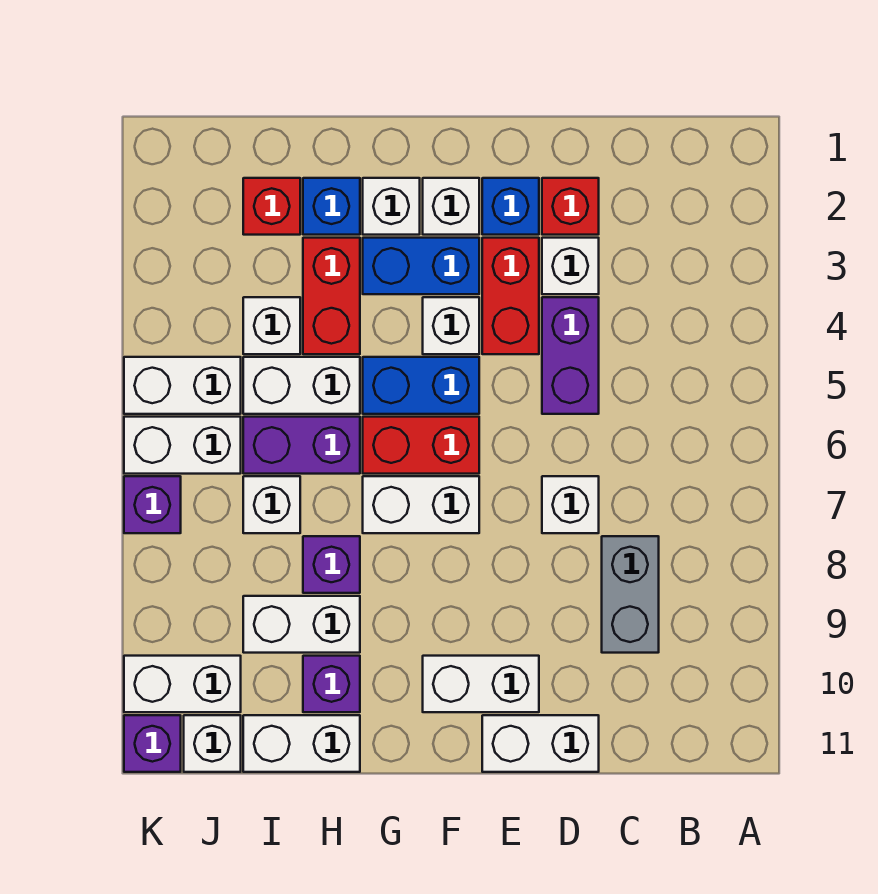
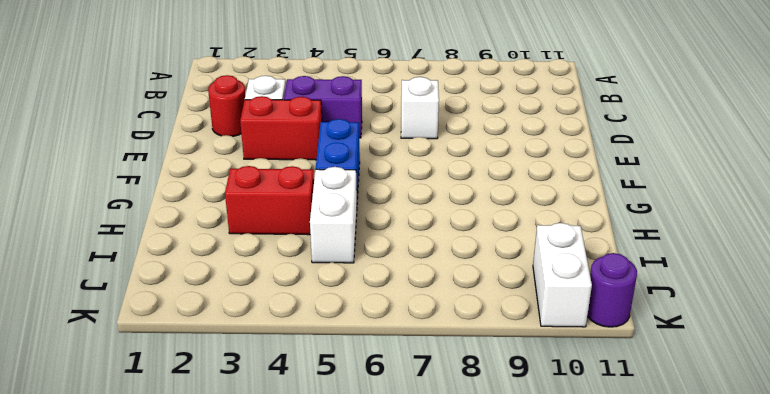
red round brick D2 level 1 -> red brick D2 level 1
purple round brick K11 level 1 -> purple brick K11 level 1
none -> grey brick C8:C9 level 1
none -> white brick D11:E11 level 1
none -> blue brick E2 level 1
none -> white brick E10:F10 level 1

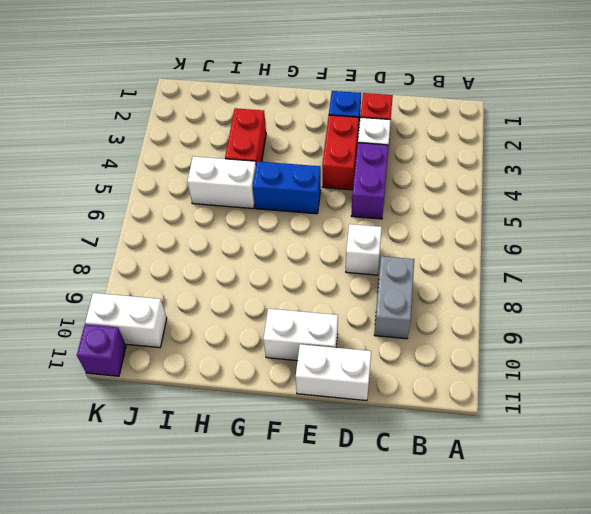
none -> white brick F2 level 1
none -> blue brick F3:G3 level 1
none -> white brick F4 level 1
none -> red brick F6:G6 level 1

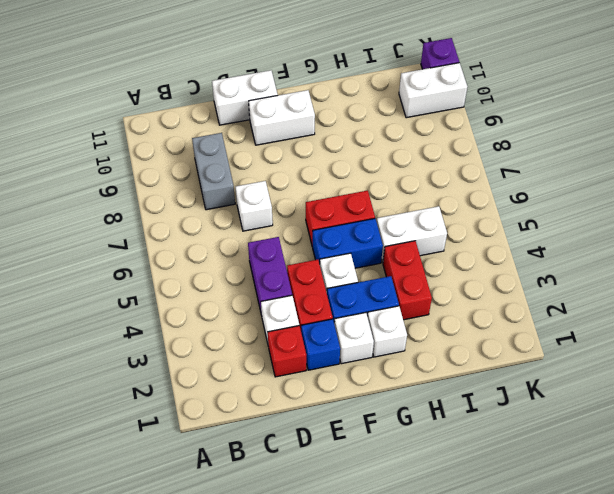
none -> white brick F7:G7 level 1
none -> blue brick H2 level 1
none -> purple brick H6:I6 level 1
none -> purple brick H8 level 1

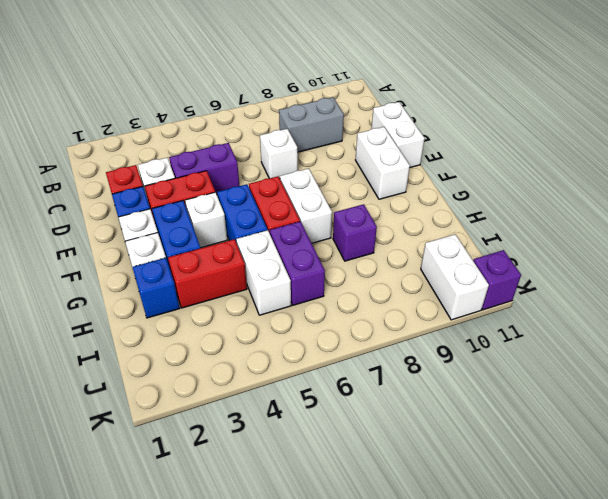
none -> white brick H9:I9 level 1
none -> purple brick H10 level 1
none -> white brick H11:I11 level 1
none -> red brick I2 level 1

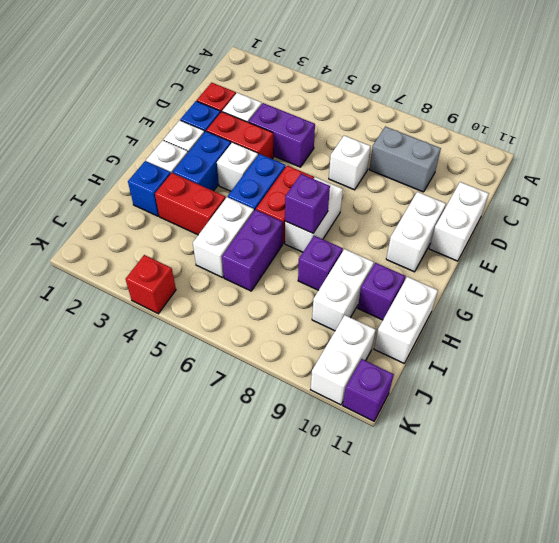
purple brick G7 level 2 -> purple brick K7 level 1
red brick K4 level 1 -> red brick I2 level 1
none -> white brick I4 level 1
none -> white brick I7 level 1
none -> white brick J5:K5 level 1
none -> white brick J6:K6 level 1

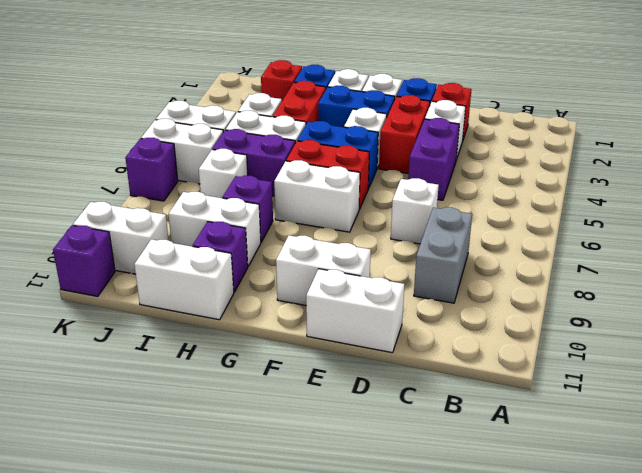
none -> white brick J11 level 1

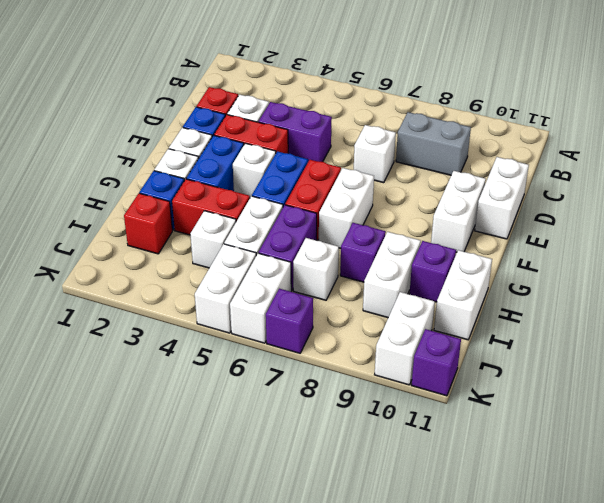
none -> white brick J11 level 1

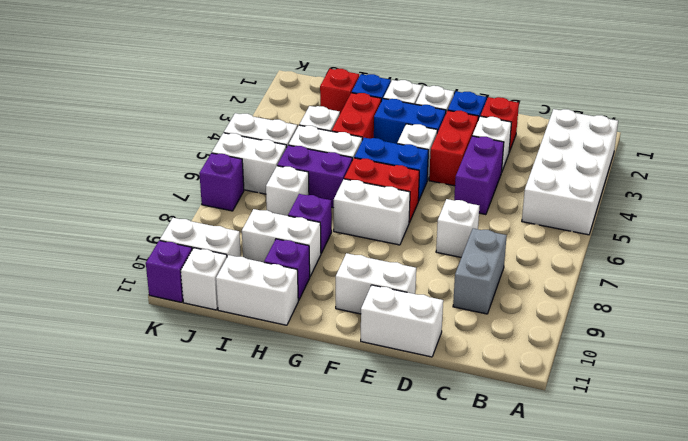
white brick A2:B5 level 1 -> none

